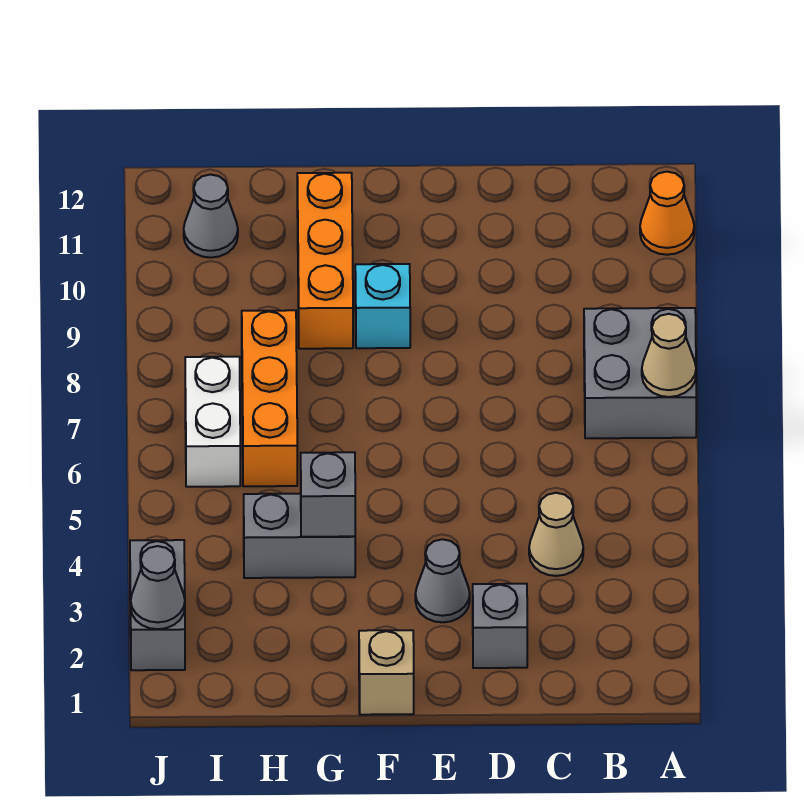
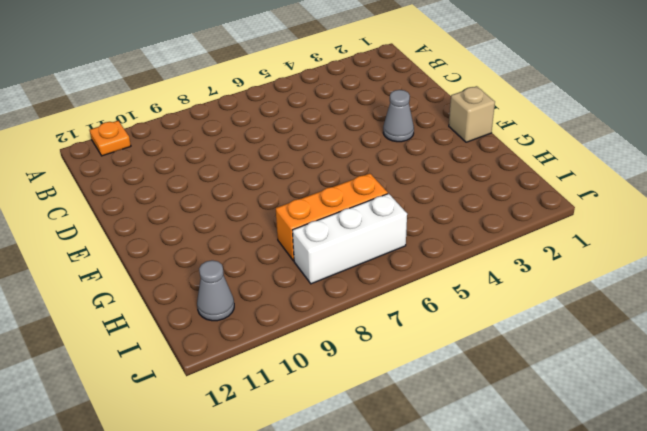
orange plate A11 level 1 -> orange cone A11 level 1
white brick I6:I8 level 1 -> white brick I6:I7 level 1
none -> grey brick A7:B8 level 1
none -> tan cone C4 level 1
none -> grey brick D2 level 1

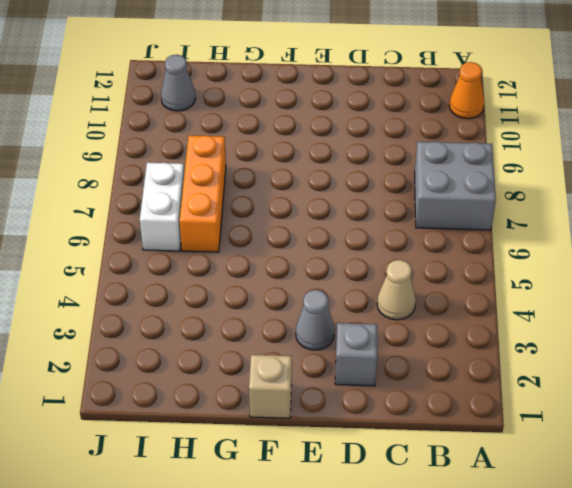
none -> cyan brick F9 level 1
none -> grey brick G4:H4 level 1
none -> orange brick G9:G11 level 1

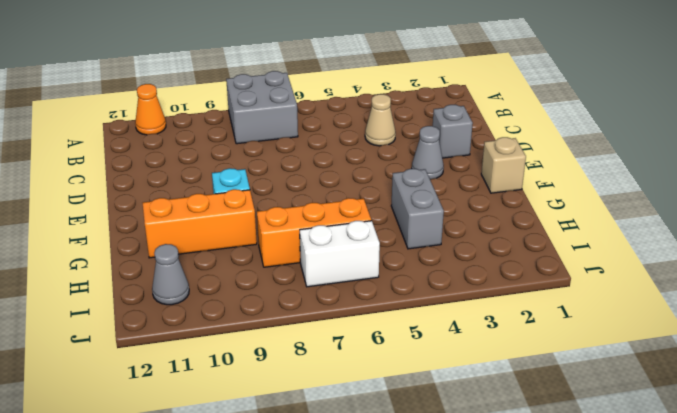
none -> grey brick J2:J3 level 1
none -> tan cone A7 level 2
none -> grey brick G4 level 2

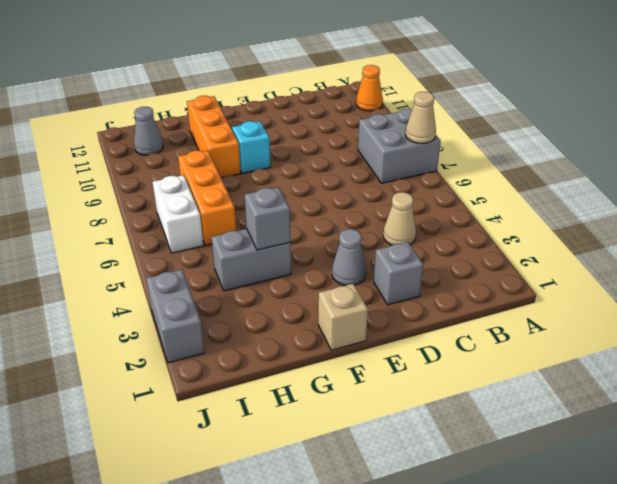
none -> grey cone J2 level 2

